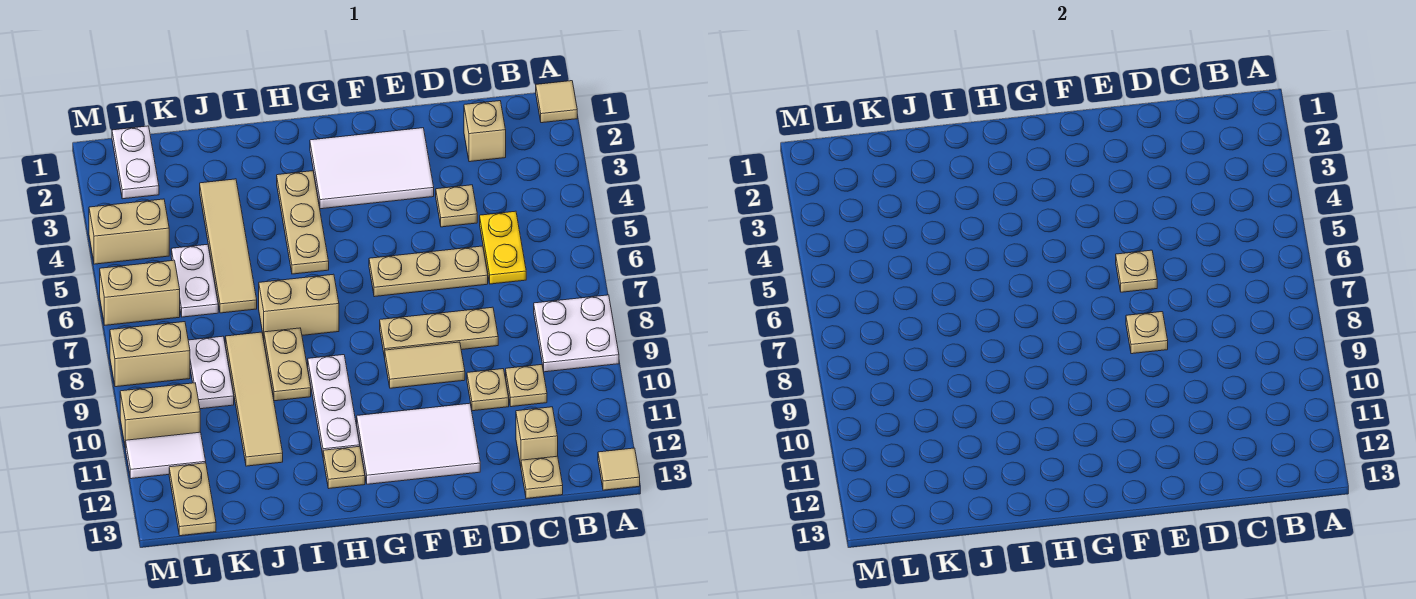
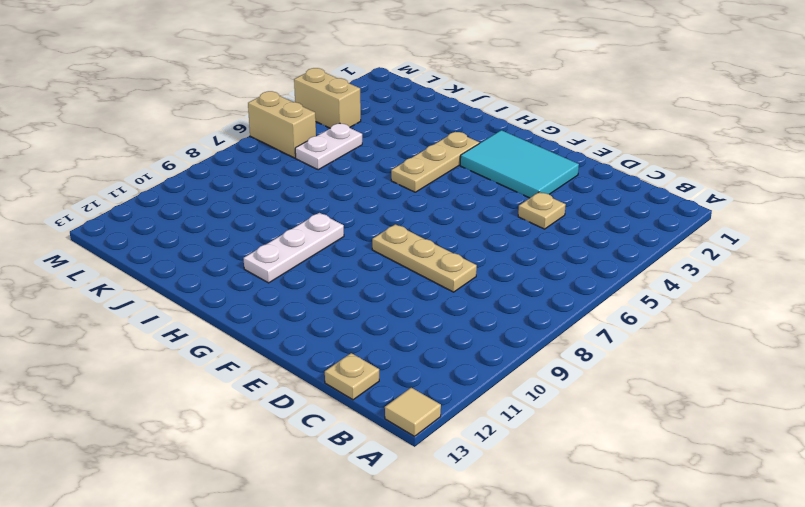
cyan tile E2:G3 level 1 -> white tile E2:G3 level 1
none -> tan tile A1 level 1
none -> white plate A8:B9 level 1
none -> tan brick C2 level 1
none -> yellow plate C5:C6 level 1

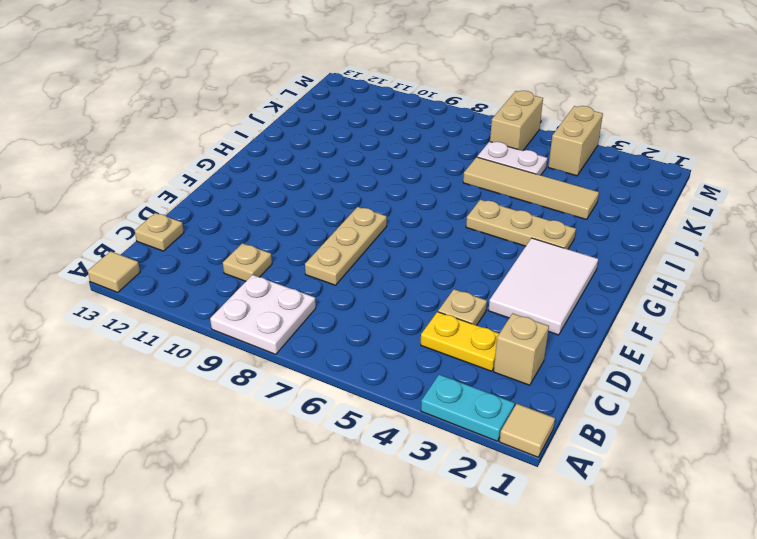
cyan plate A2:A3 level 1 -> none
yellow plate C3:C4 level 1 -> yellow plate C5:C6 level 1
none -> tan brick C12 level 1
none -> tan plate D6:F6 level 1
none -> tan plate D10 level 1
none -> tan tile E9:F9 level 1

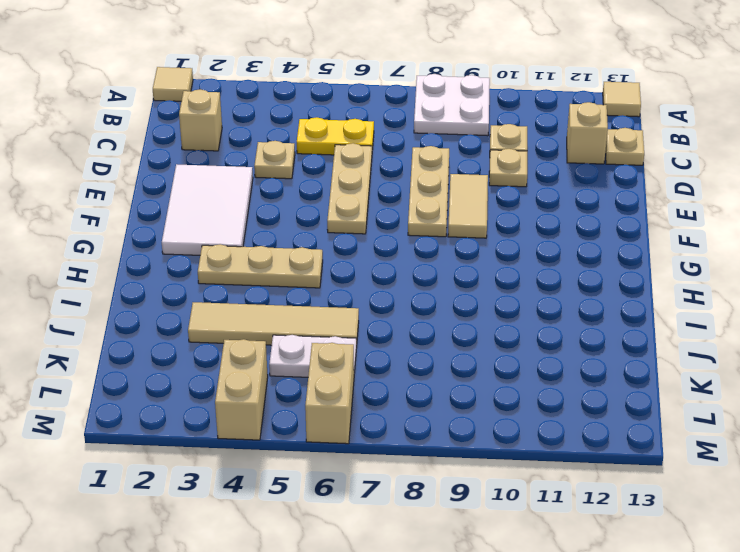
none -> white tile E11:G12 level 1
none -> tan brick H7:I7 level 1
none -> white plate H9:H11 level 1
none -> tan plate H12 level 1

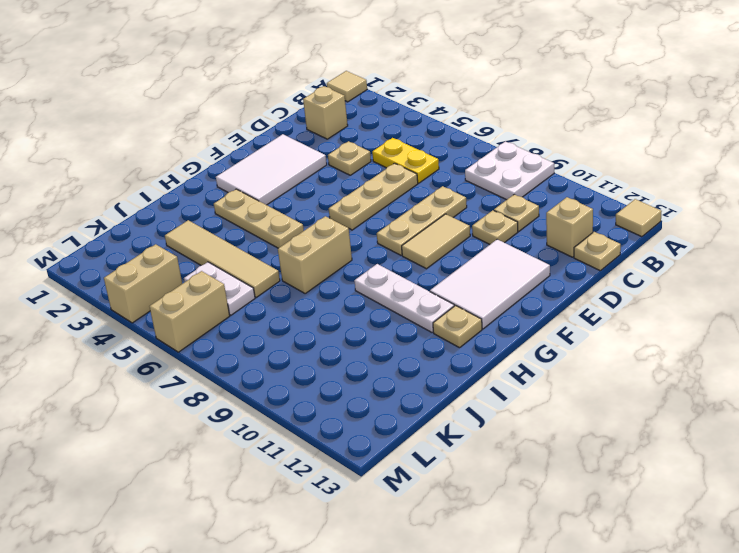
none -> tan plate I8:I9 level 1
none -> tan tile J8:J11 level 1
none -> white plate K8:K9 level 1
none -> white plate L1:L2 level 1

